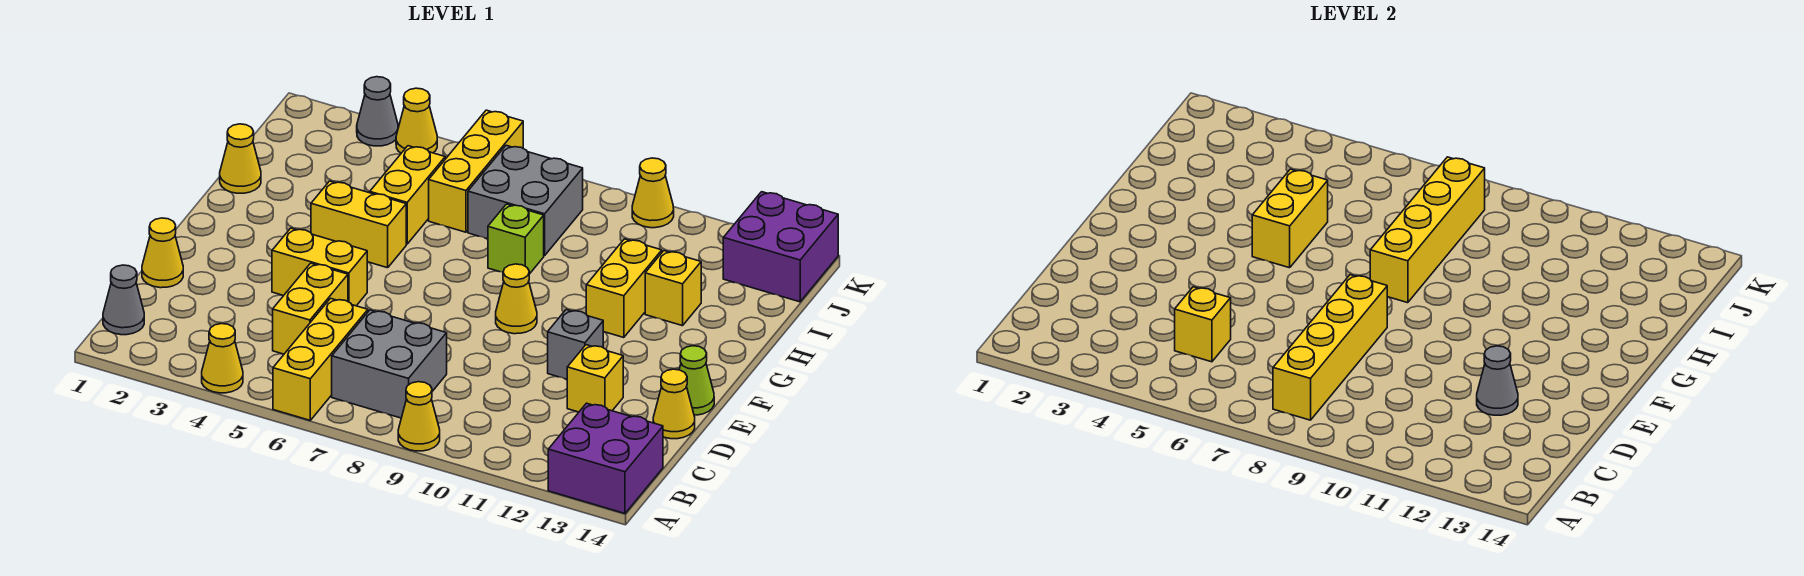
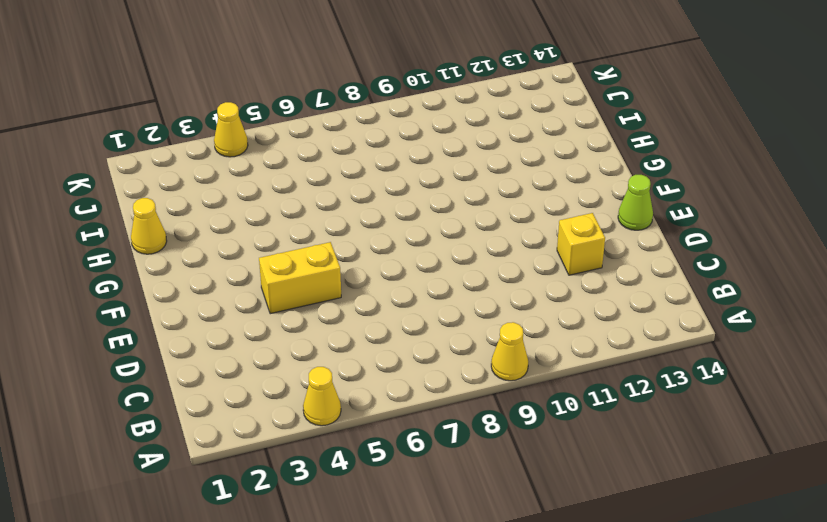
none -> yellow brick A6:C6 level 1
none -> purple brick A13:B14 level 1
none -> grey cone B1 level 1
none -> grey brick B7:C8 level 1

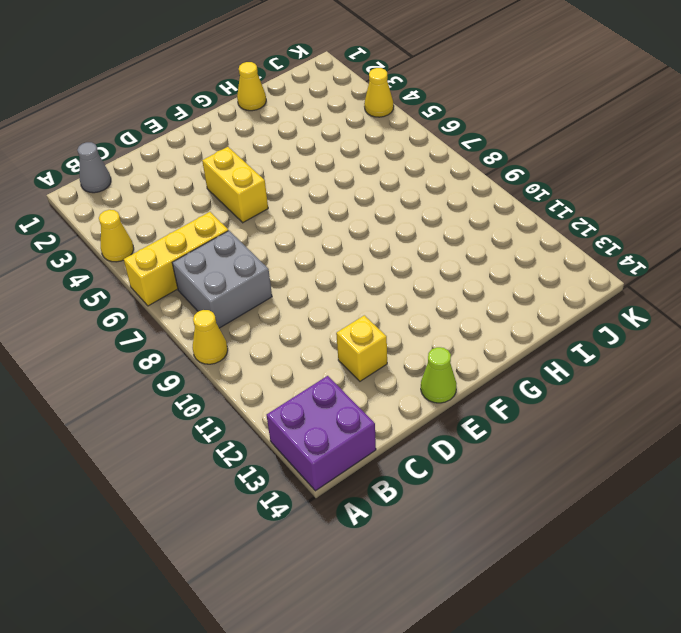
none -> yellow brick C5:D5 level 1
none -> yellow cone D1 level 1
none -> yellow cone D14 level 1
none -> grey brick E11 level 1

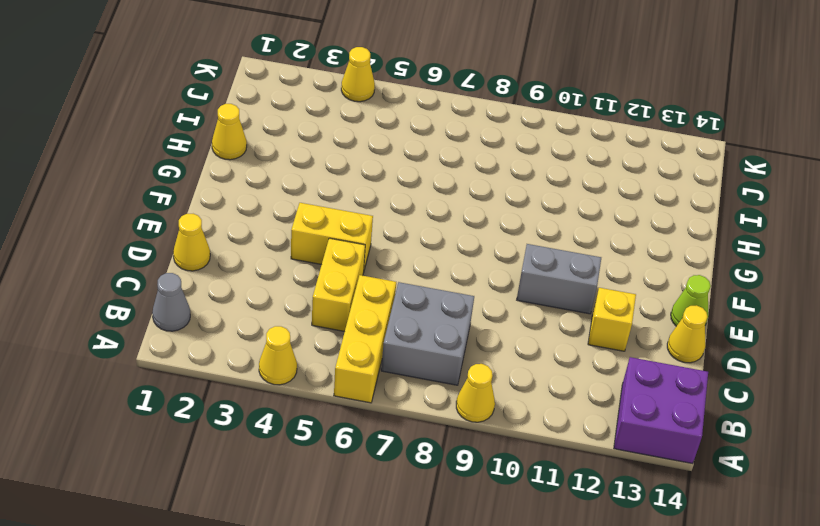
grey brick E10:E11 level 1 -> grey brick E11 level 1
none -> yellow cone F9 level 1
none -> yellow brick G4:G5 level 1
none -> yellow brick G11:H11 level 1
none -> yellow brick H5:I5 level 1

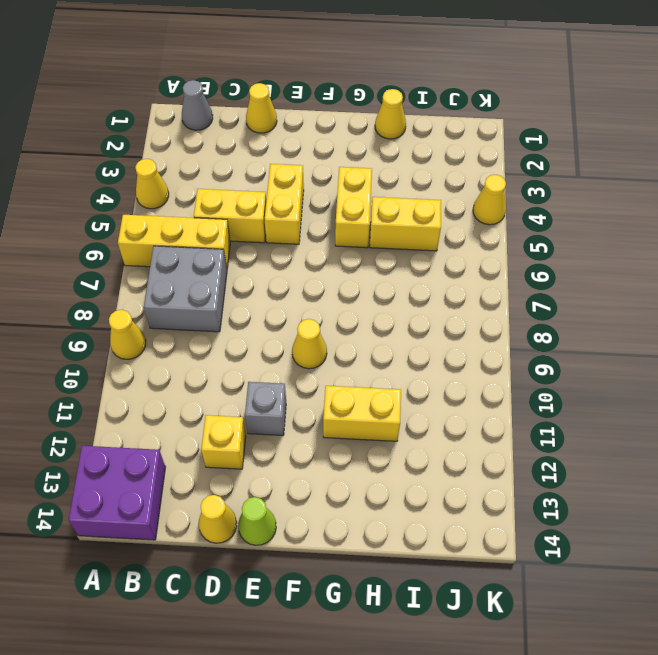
none -> lime brick H8 level 1
none -> yellow brick H12 level 1
none -> yellow brick I6:K6 level 1
none -> grey brick I7:J8 level 1

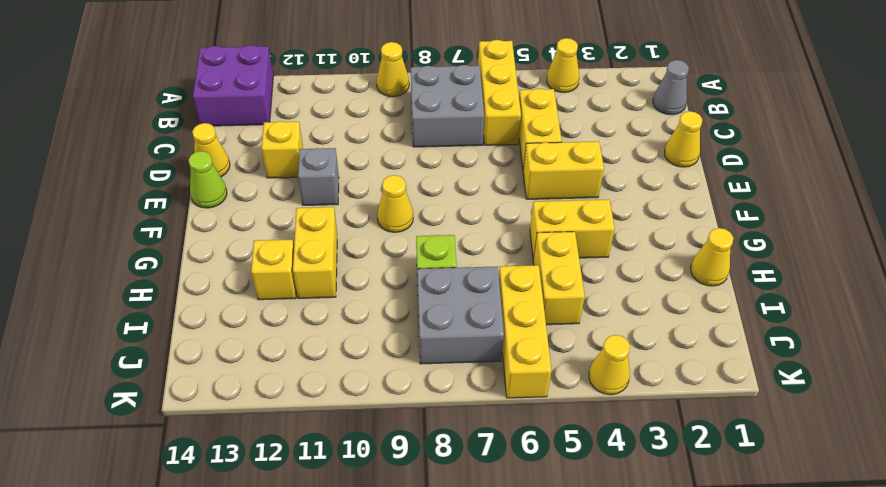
none -> purple brick J13:K14 level 1
none -> grey cone K3 level 1
none -> yellow cone K10 level 1
none -> yellow brick B8:E8 level 2

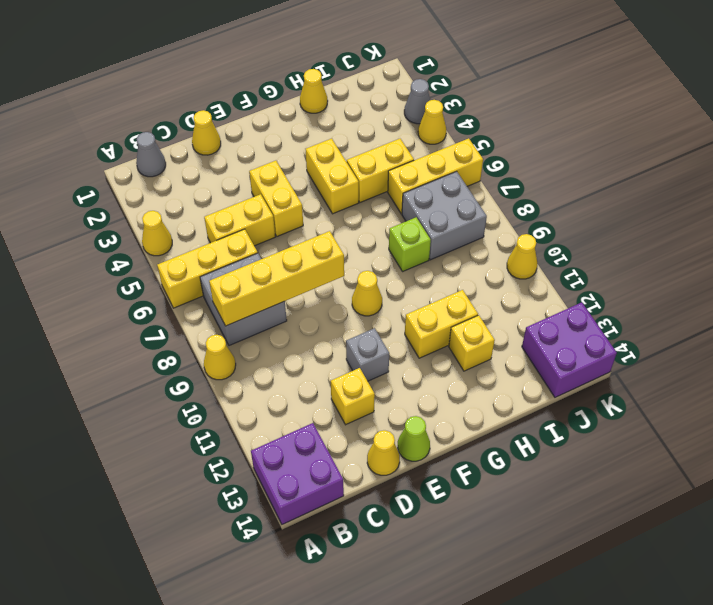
none -> yellow brick C5 level 2
none -> grey cone D12 level 2
none -> yellow brick G5:H5 level 2
none -> yellow brick G8:J8 level 2

